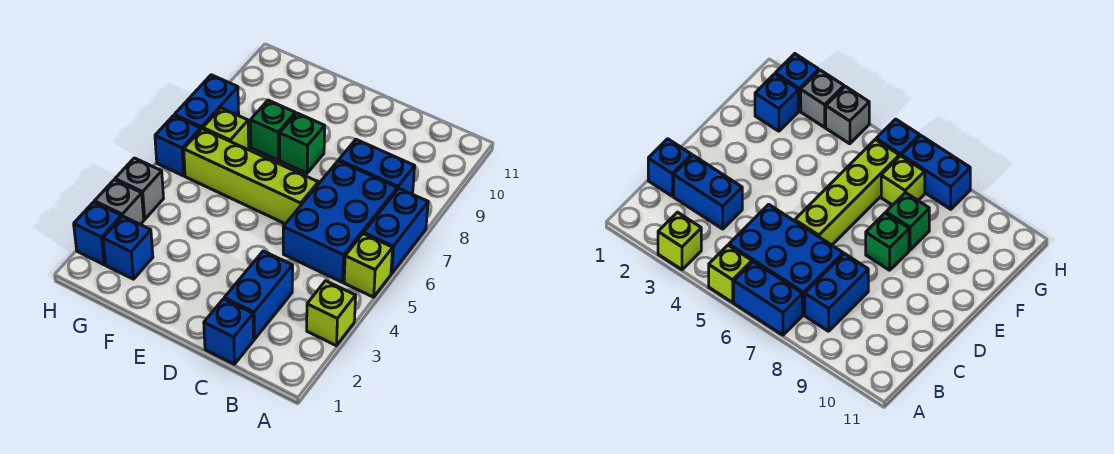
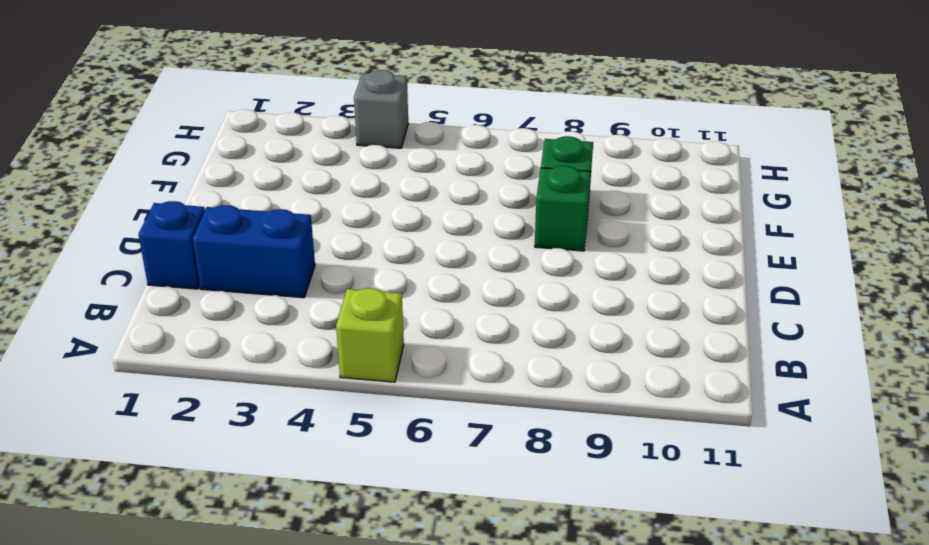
none -> lime brick A3 level 1
none -> blue brick A6:A7 level 1
none -> blue brick B5:C7 level 1

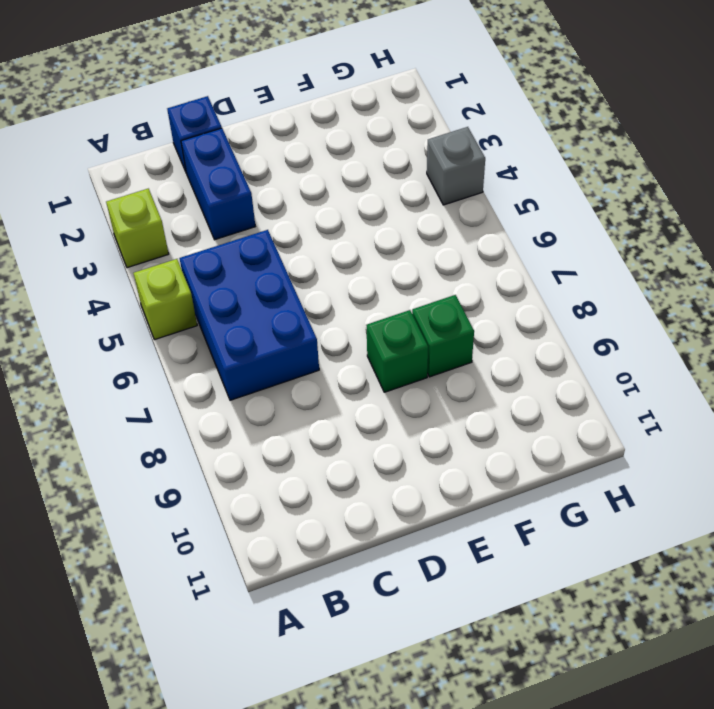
none -> blue brick A6:A7 level 1
none -> blue brick B8:C8 level 1
none -> lime brick D6:G6 level 1

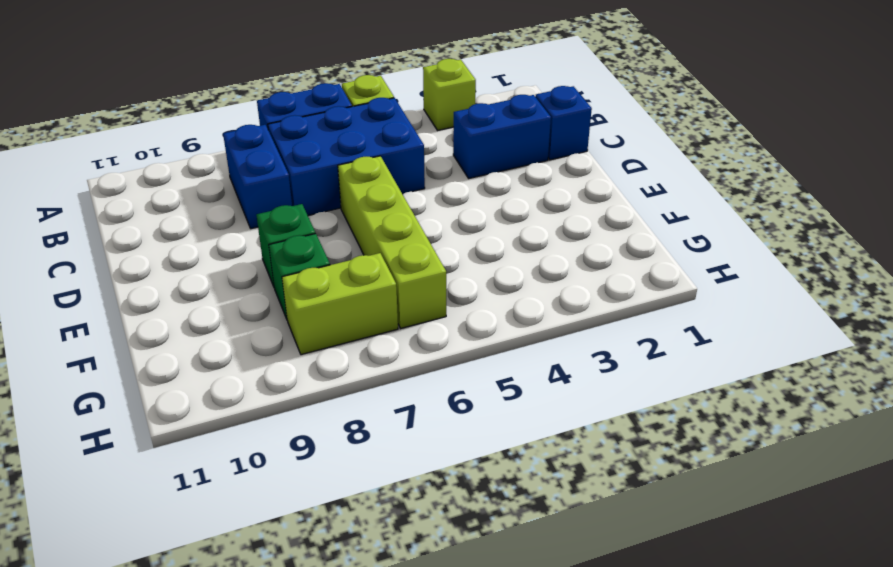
lime brick G7:G8 level 1 -> lime brick G7 level 1
none -> blue brick G2 level 1
none -> blue brick H2 level 1
none -> grey brick H3 level 1

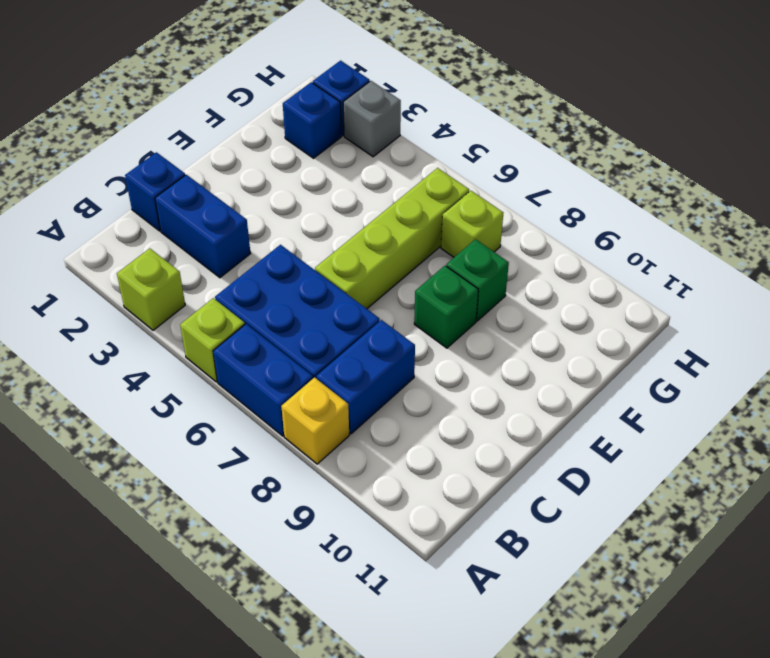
yellow brick A8 level 1 -> none
none -> grey brick H4 level 1
none -> blue brick H6 level 1
none -> blue brick H7:H8 level 1

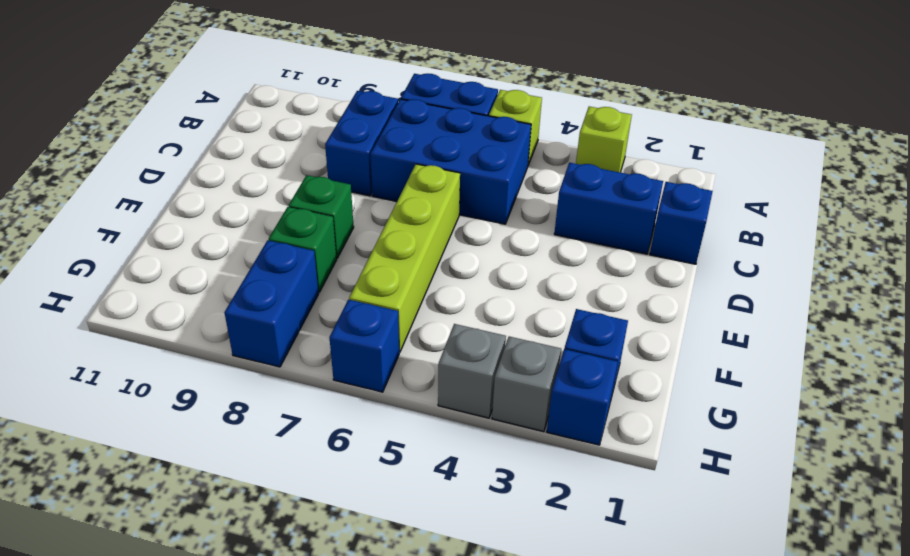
blue brick G8:H8 level 1 -> blue brick H7:H8 level 1
none -> lime brick G7 level 1

